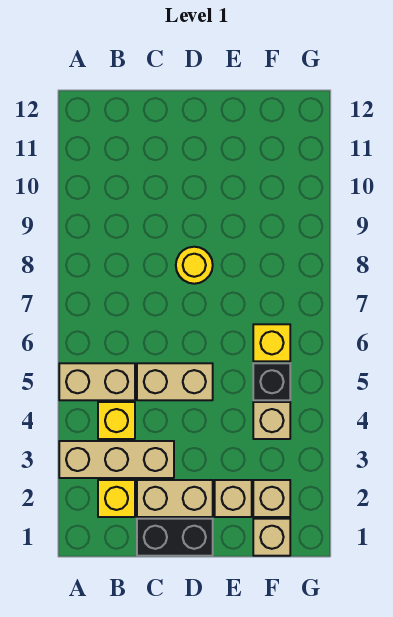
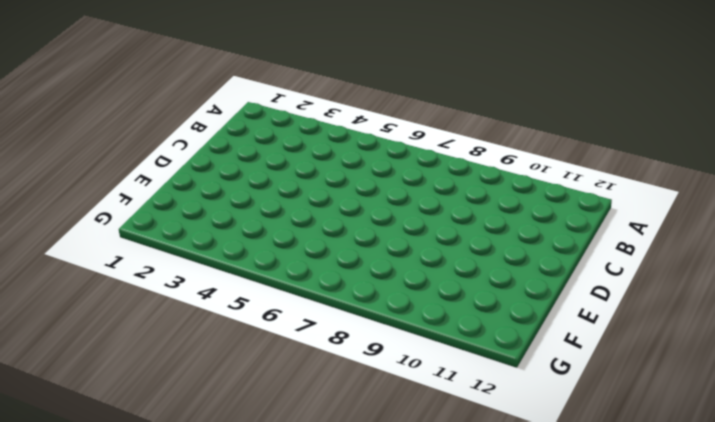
none -> tan brick A3:C3 level 1
none -> tan brick A5:B5 level 1
none -> yellow brick B2 level 1

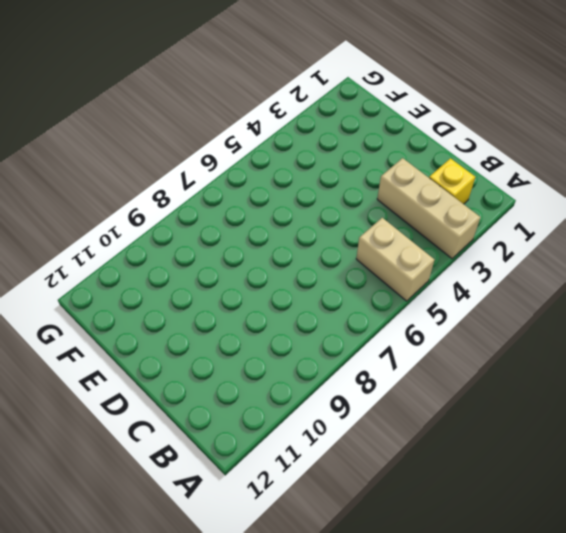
none -> yellow brick B4 level 1
none -> black brick C1:D1 level 1
none -> tan brick C2:D2 level 1

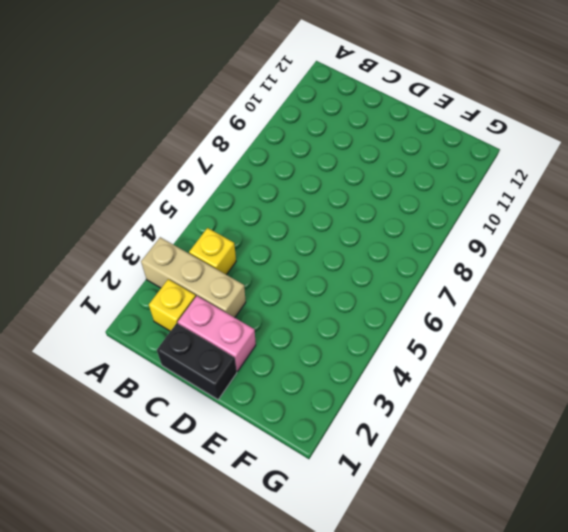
pink brick C2:D2 level 1 -> tan brick C2:D2 level 1
none -> tan brick A5:B5 level 1
none -> tan brick C5:D5 level 1
none -> yellow round brick D8 level 1

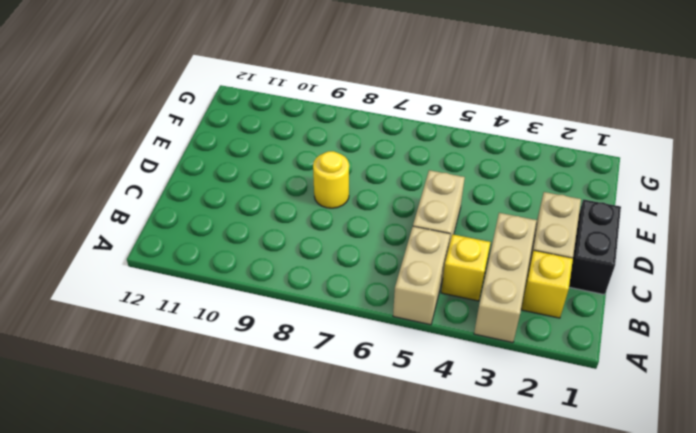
none -> tan brick E2 level 1
none -> tan brick F1 level 1
none -> tan brick F2 level 1

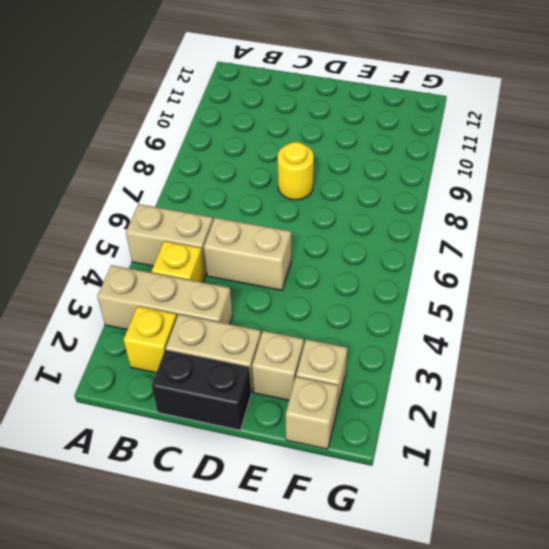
none -> tan brick F4 level 1
none -> black brick F5 level 1
none -> yellow brick F6 level 1

